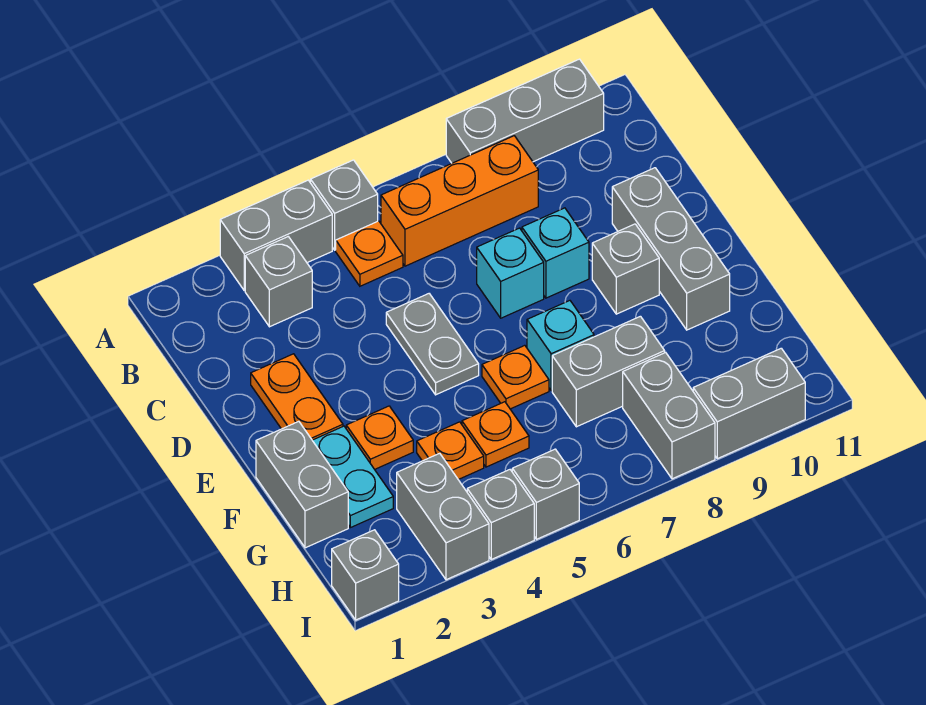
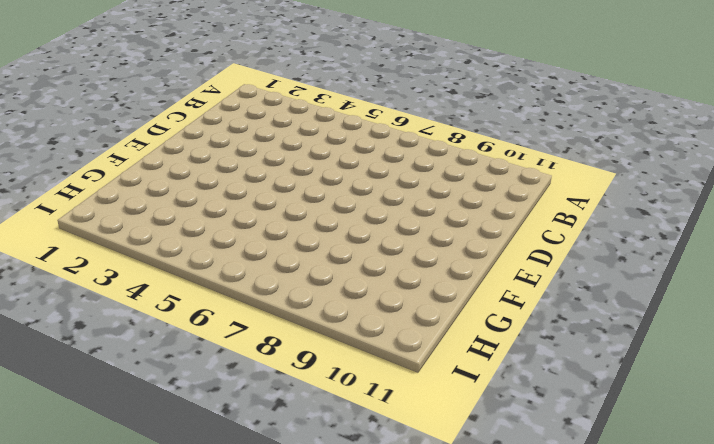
none -> grey brick A3:A4 level 1
none -> grey brick A5 level 1
none -> grey brick A8:A10 level 1

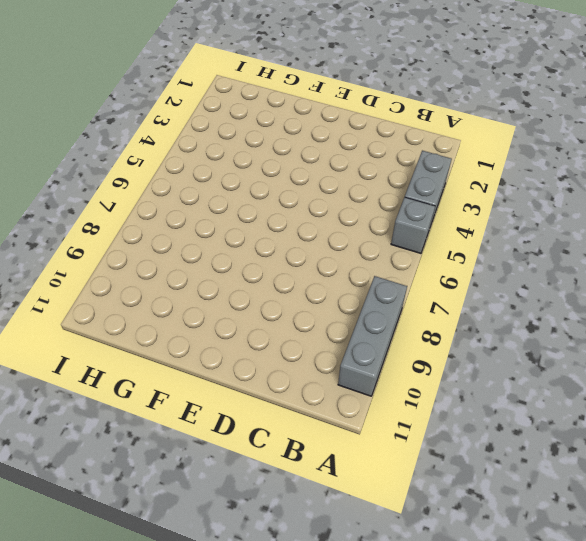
none -> grey brick B3 level 1
none -> orange plate B5 level 1
none -> orange brick B6:B8 level 1

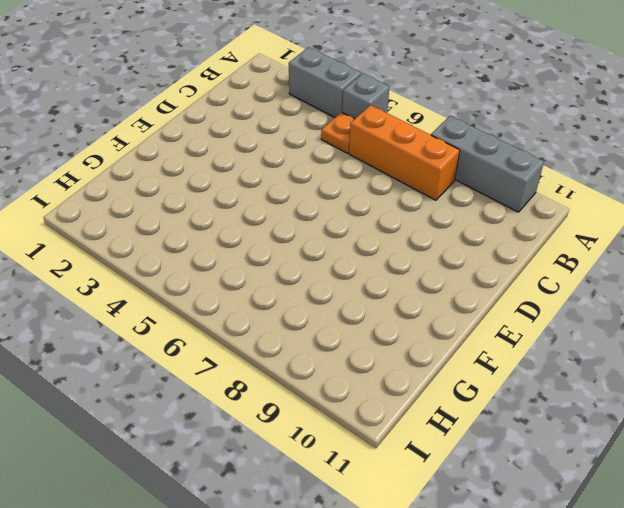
none -> grey brick B3 level 1
none -> orange plate D2:E2 level 1
none -> grey plate D5:E5 level 1

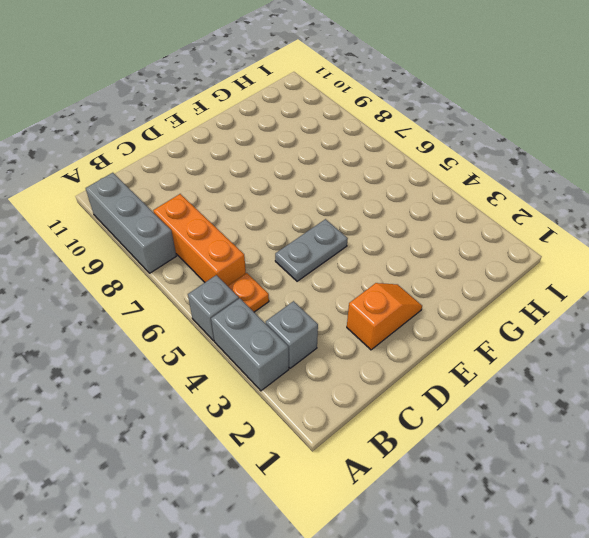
orange slope D2:E2 level 1 top D -> orange plate D2:E2 level 1
none -> cyan brick D7 level 1
none -> cyan brick D8 level 1
none -> grey brick D10:F10 level 1

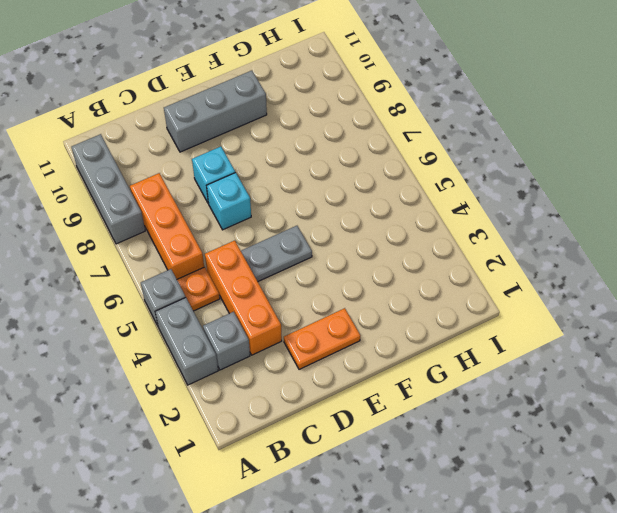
orange brick C3:C5 level 1 -> none
none -> grey brick E9 level 1
none -> grey brick F1:G1 level 1
none -> cyan plate F2:G2 level 1

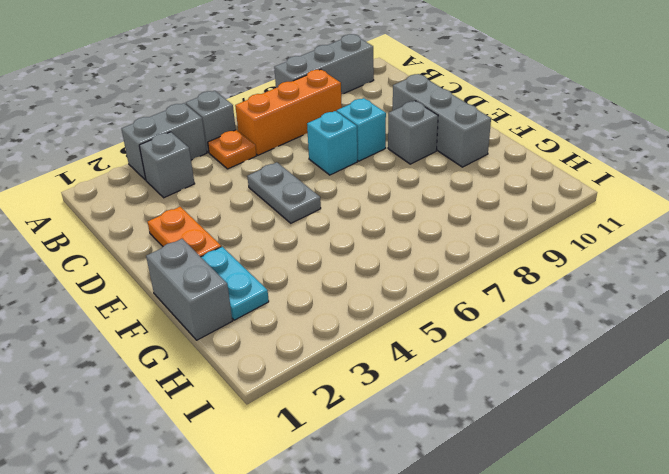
none -> orange plate F3 level 1
none -> orange plate F6 level 1
none -> cyan brick F7 level 1

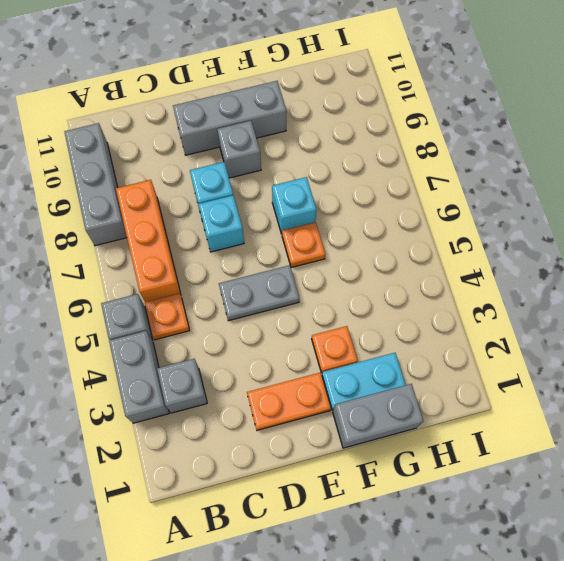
none -> orange plate G4 level 1
none -> orange plate G5 level 1
none -> grey brick G7:G8 level 1

